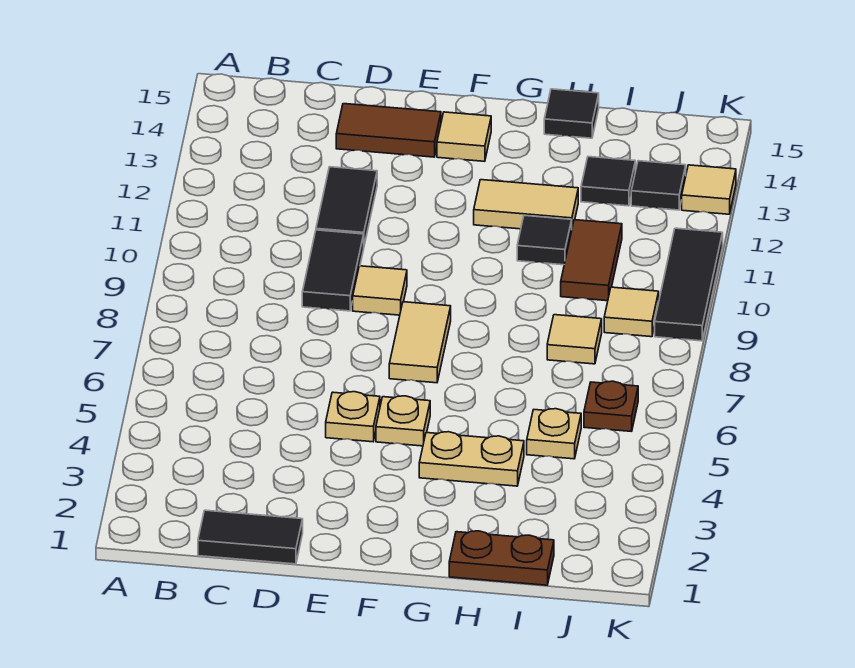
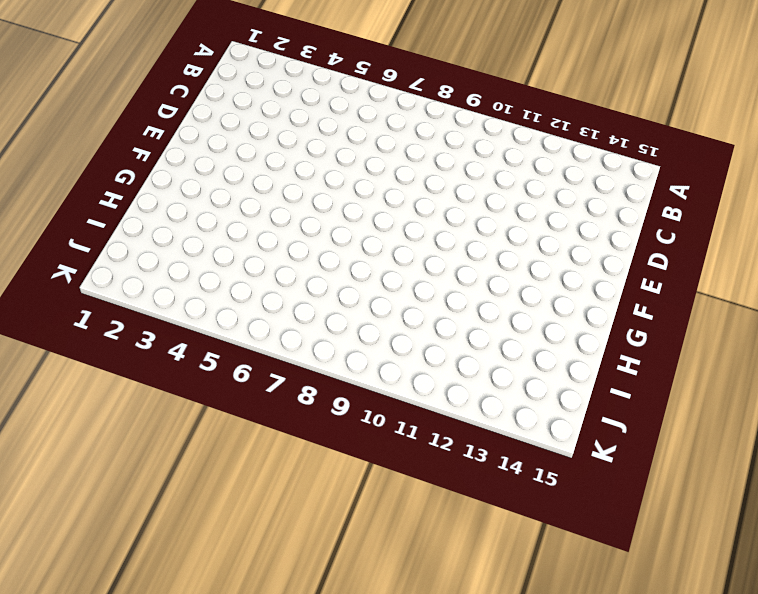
none -> black tile C1:D1 level 1
none -> black tile D9:D10 level 1
none -> black tile D11:D12 level 1

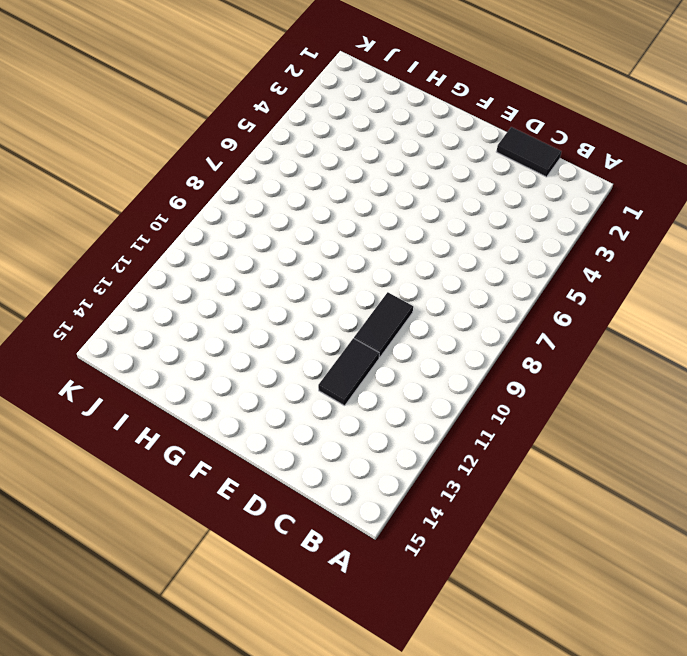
none -> brown tile D14:E14 level 1
none -> tan plate E5 level 1
none -> tan tile E9 level 1

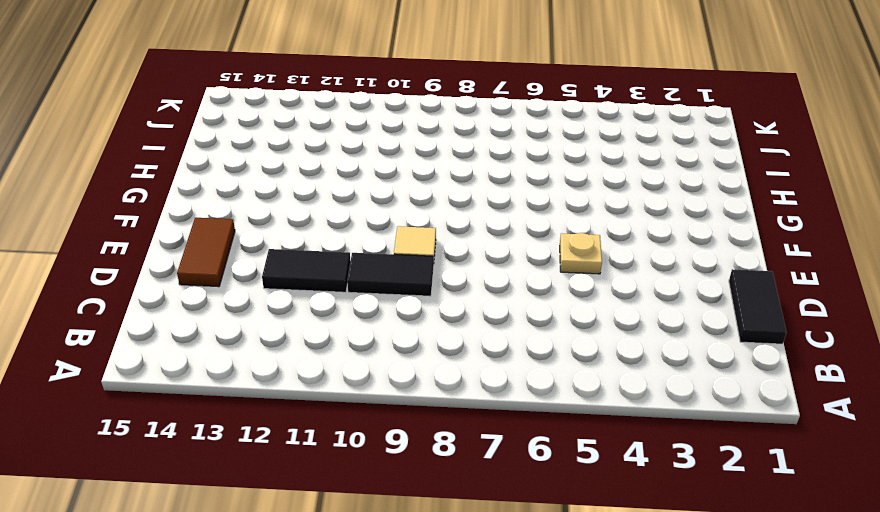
none -> tan plate F5 level 1
none -> tan tile F7:F8 level 1
none -> tan tile F14 level 1

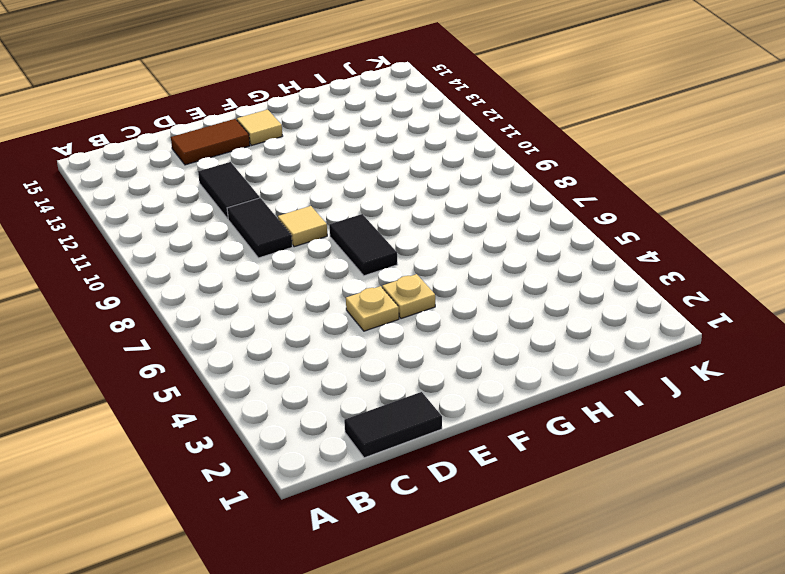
black tile F7:F8 level 1 -> tan tile F7:F8 level 1
none -> tan plate G4:H4 level 1
none -> tan tile G12:H12 level 1
none -> brown plate H1:I1 level 1

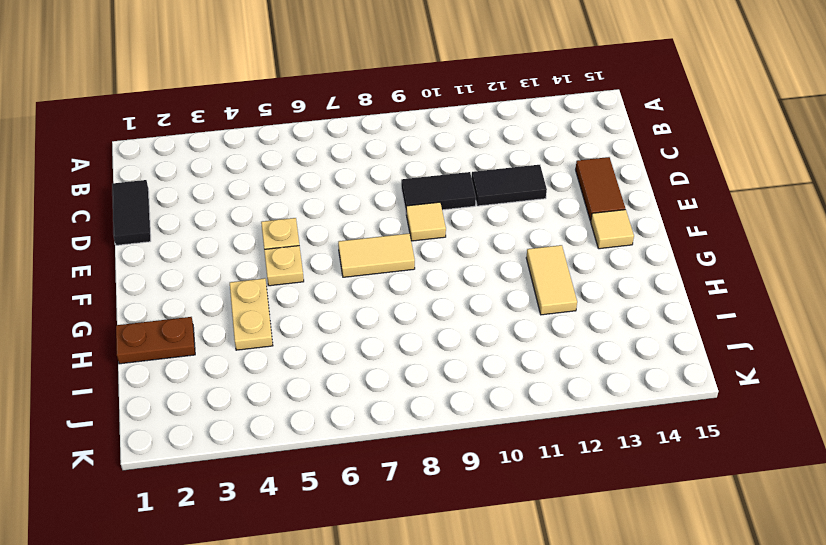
brown plate H1:H2 level 1 -> brown plate H1:I1 level 1
none -> black tile H11 level 1
none -> black tile H15 level 1
none -> tan plate I5 level 1

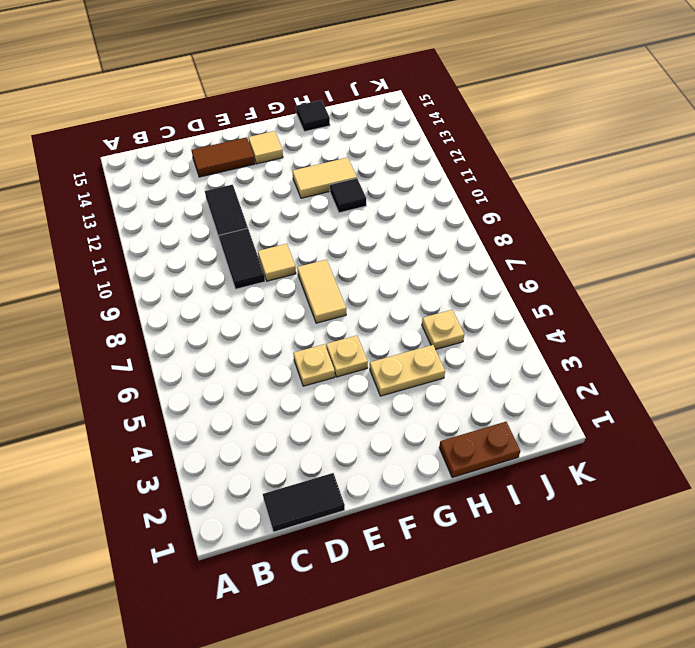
none -> tan tile I8 level 1
none -> brown tile I10:I11 level 1
none -> black tile I13 level 1

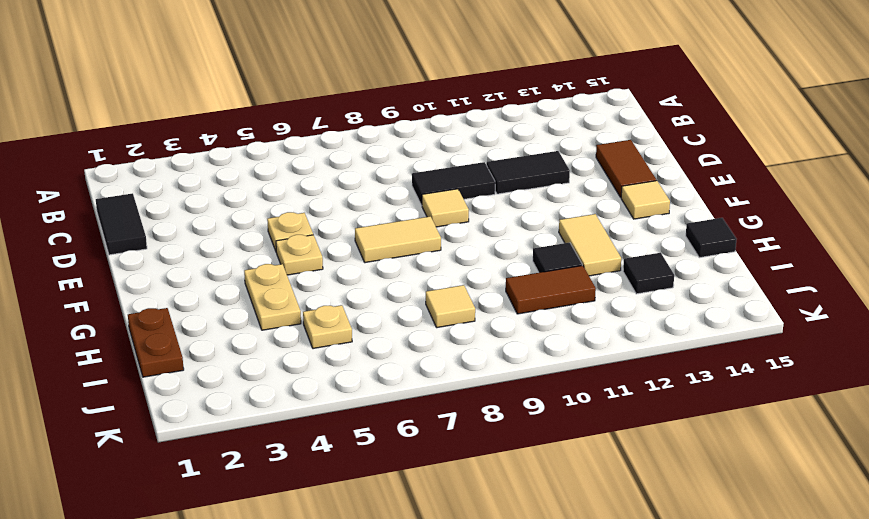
none -> brown plate J6 level 1
none -> tan tile J9 level 1
none -> black tile J13 level 1

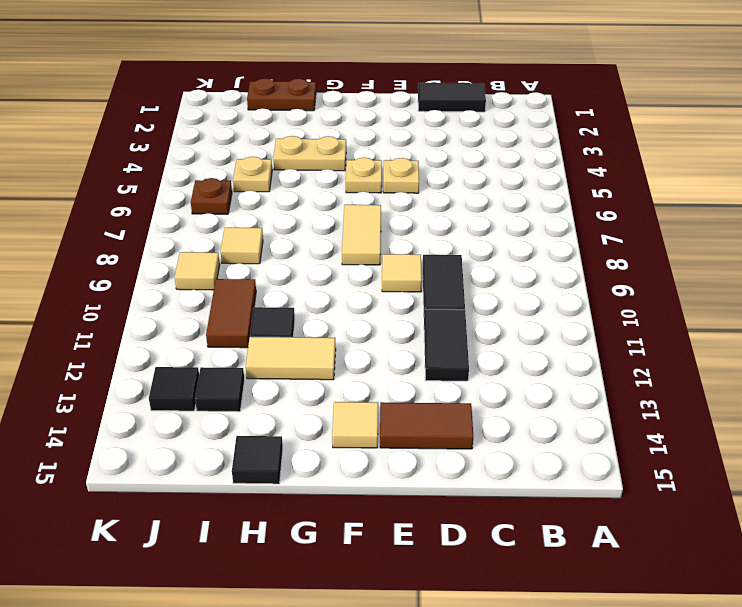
none -> black tile K9:K11 level 1
none -> tan tile K13 level 1

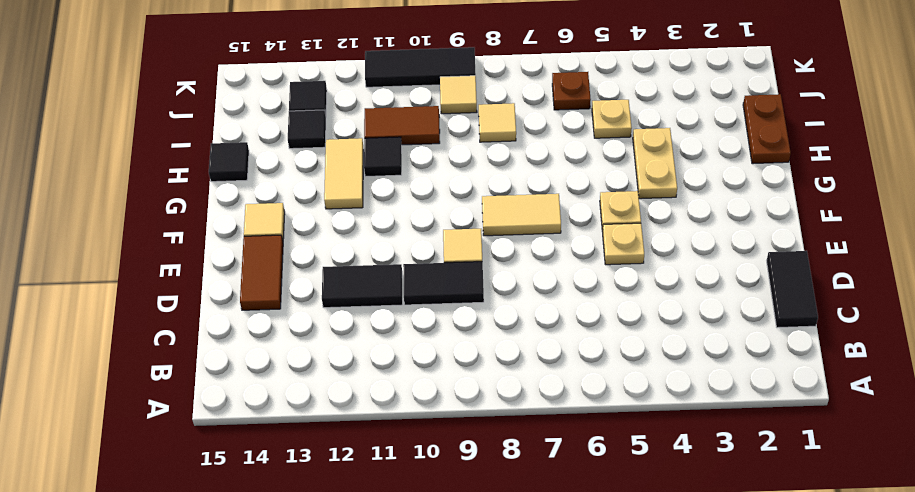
none -> tan tile K13 level 1

